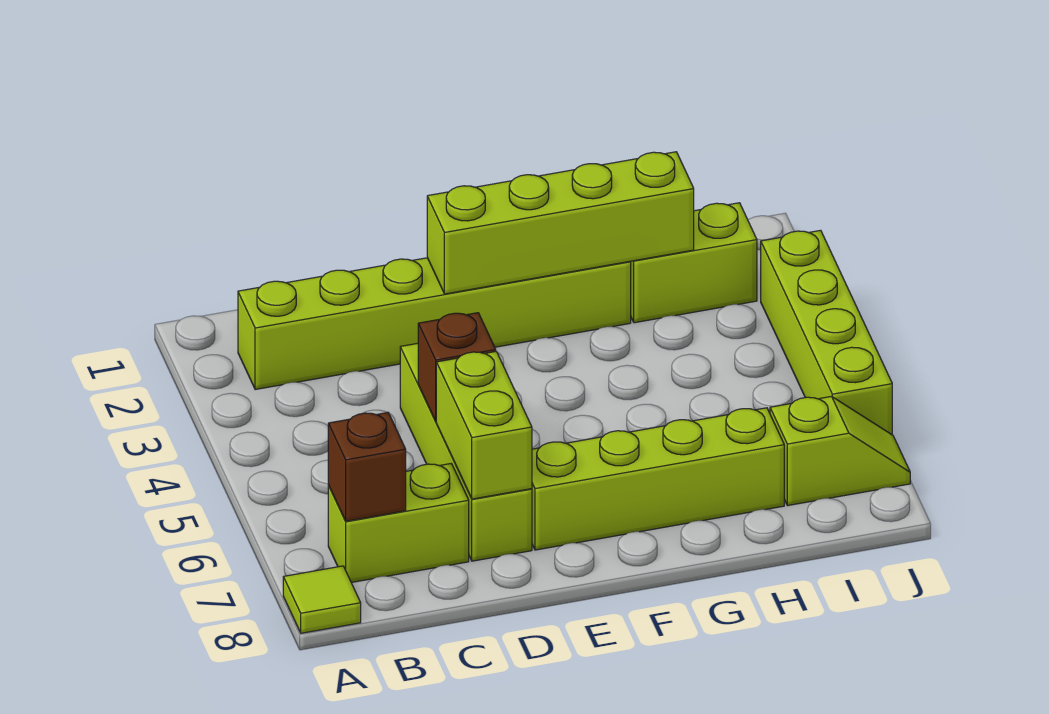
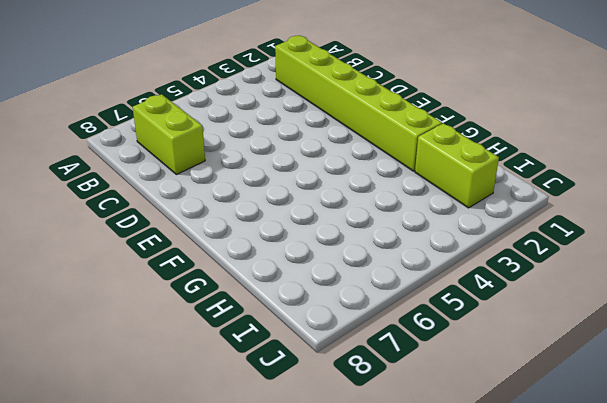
none -> lime tile A8 level 1
none -> lime brick D4:D7 level 1
none -> lime brick E7:H7 level 1

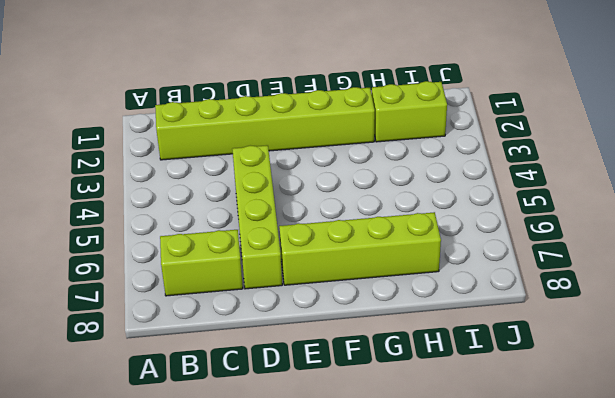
none -> lime tile A8 level 1
none -> lime slope I7:J7 level 1 top I
none -> lime brick J3:J6 level 1

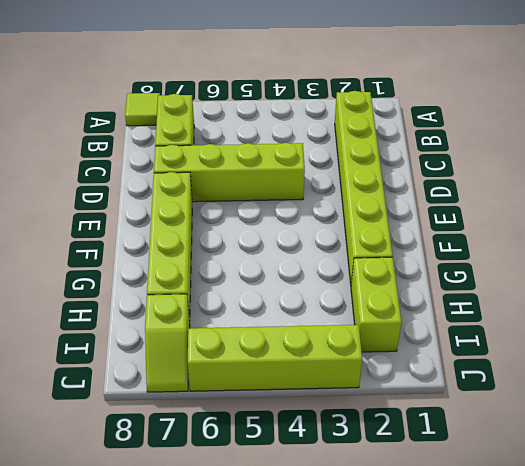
none -> brown brick B7 level 2
none -> brown brick D5 level 2
none -> lime brick D6:D7 level 2

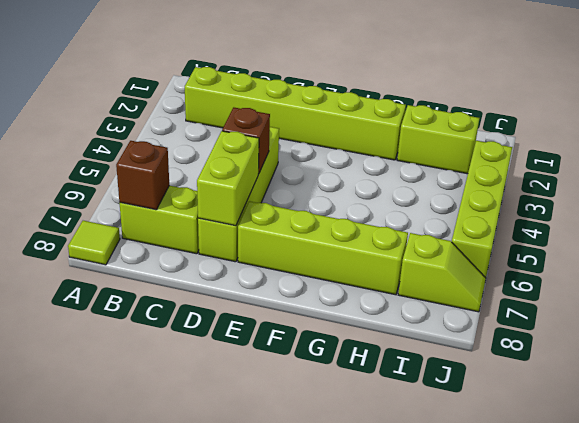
none -> lime brick E2:H2 level 2

